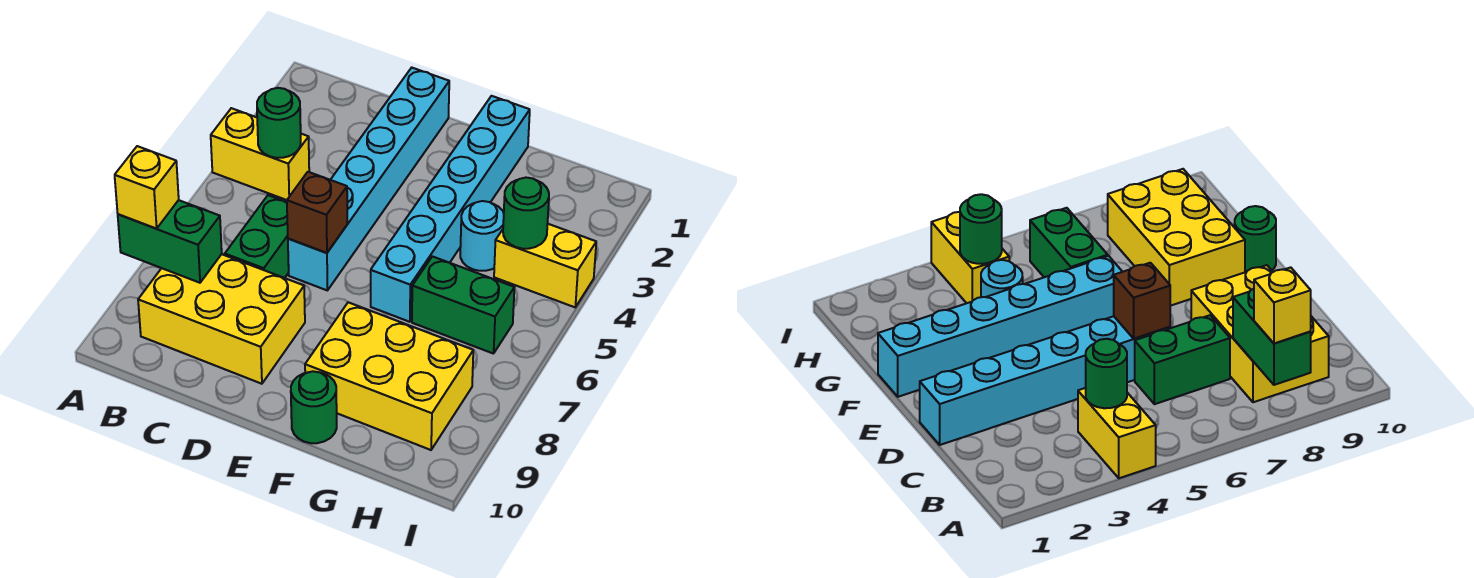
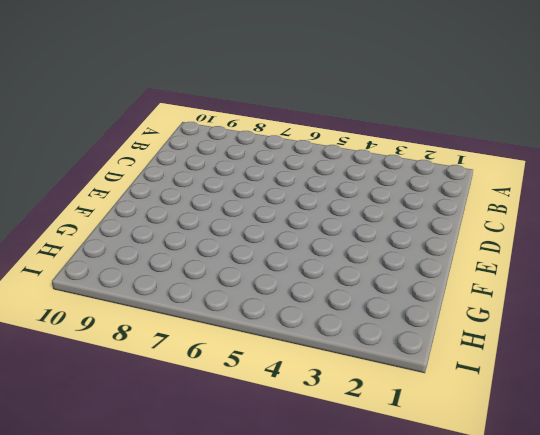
none -> yellow brick A4:B4 level 1
none -> yellow brick B8:D9 level 1
none -> green brick C6:C7 level 1

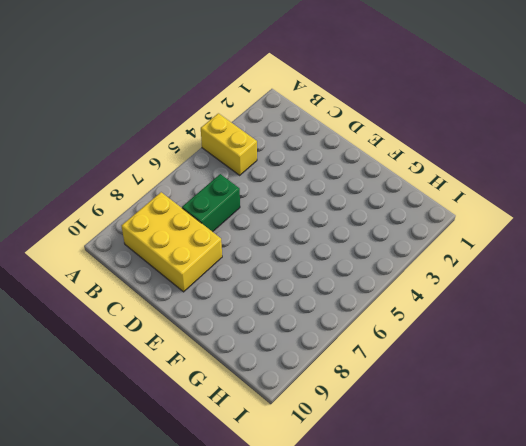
none -> cyan brick D1:D6 level 1
none -> cyan brick F1:F6 level 1
none -> yellow brick F8:H9 level 1

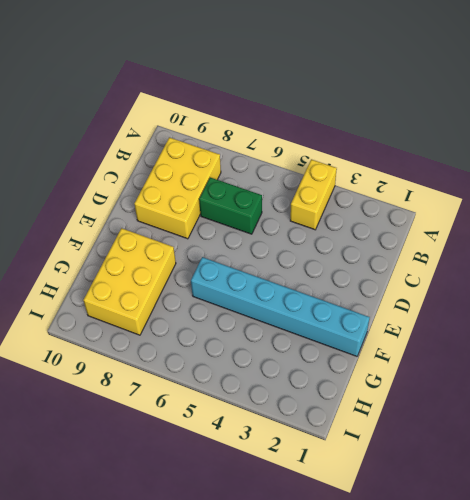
none -> cyan brick D1:D6 level 1
none -> green round brick F10 level 1
none -> cyan round brick G4 level 1

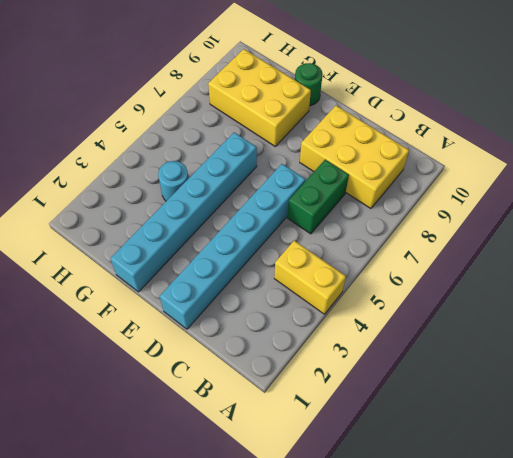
none -> green brick G6:H6 level 1
none -> yellow brick H4:I4 level 1
none -> green brick A8:B8 level 2

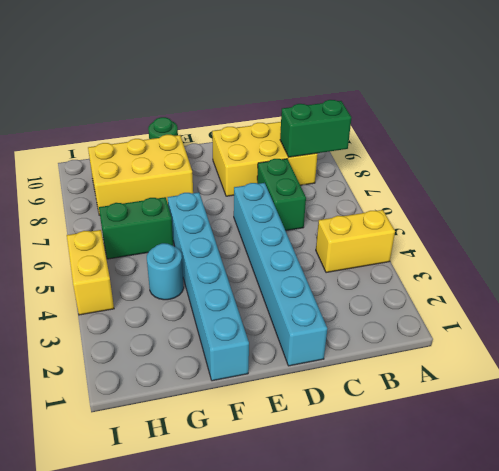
yellow brick I4:I5 level 1 -> yellow brick H4:I4 level 1
none -> green round brick B4 level 2
none -> brown brick D6 level 2
none -> green round brick H4 level 2

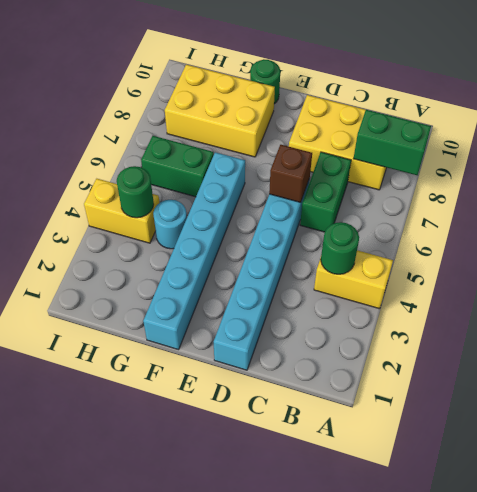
none -> yellow brick A8 level 3

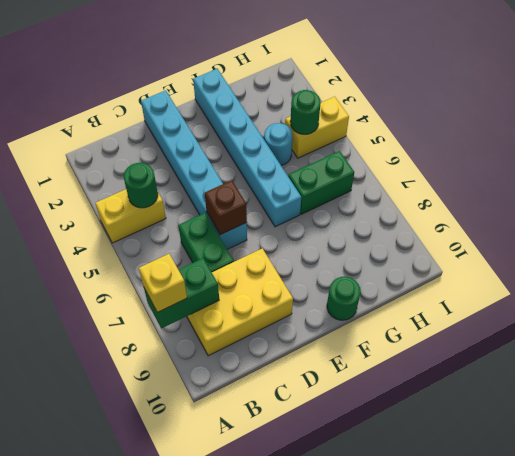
none -> yellow brick F8:H9 level 1

